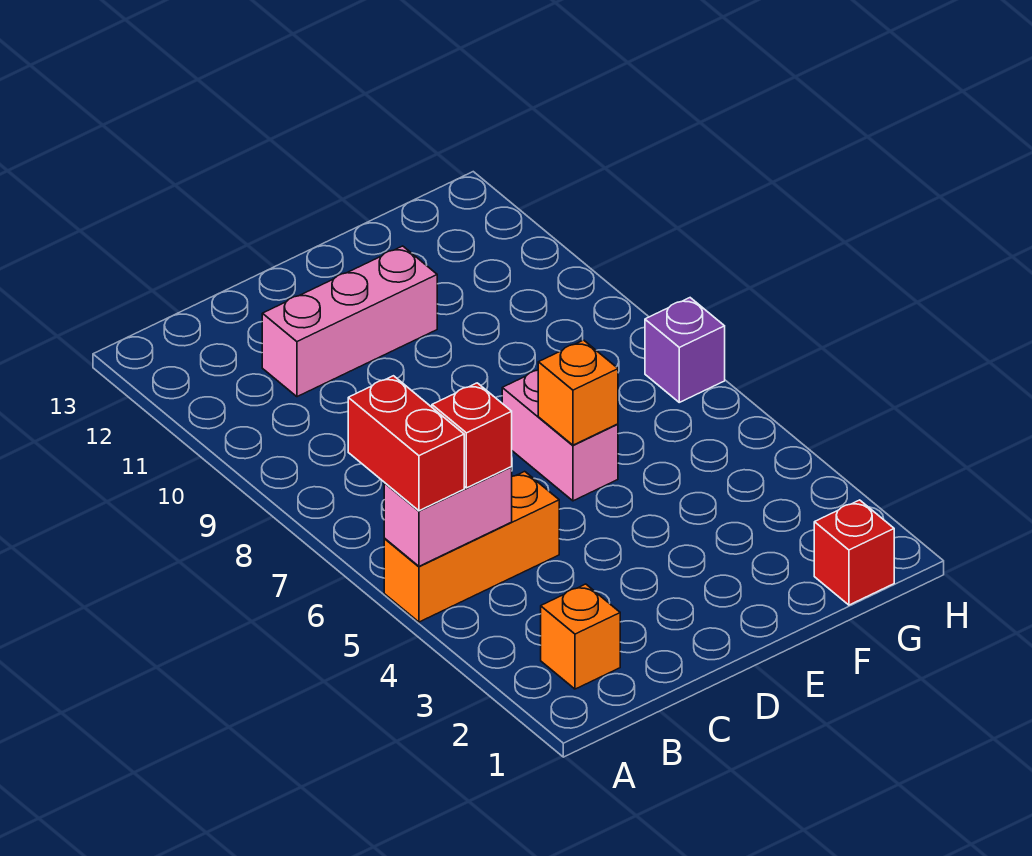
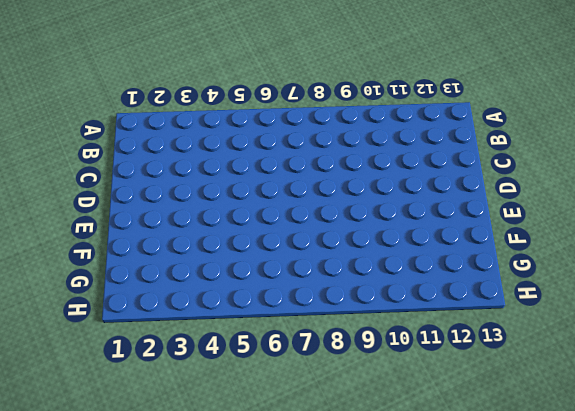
none -> orange brick A5:C5 level 1
none -> orange brick B2 level 1

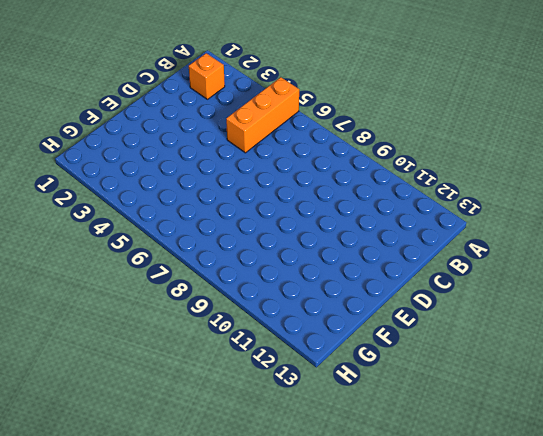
none -> pink brick C11:E11 level 1
none -> pink brick E6:E7 level 1

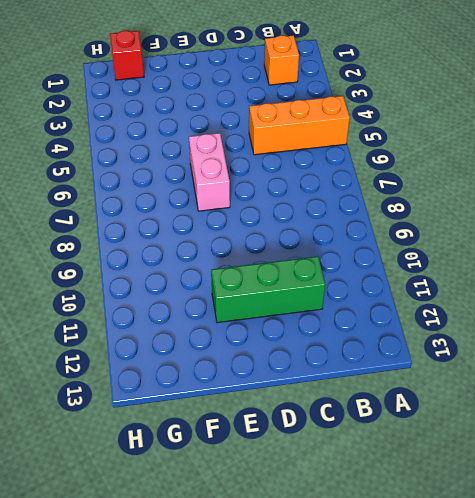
green brick C11:E11 level 1 -> pink brick C11:E11 level 1
none -> purple brick H7 level 1
none -> pink brick A5:B5 level 2

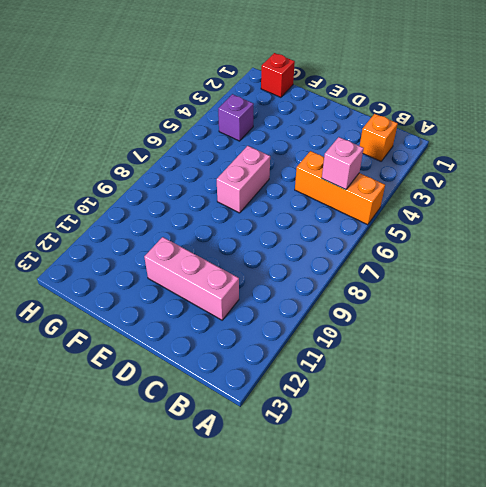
pink brick B5 level 2 -> pink brick A5:B5 level 2
purple brick G4 level 1 -> purple brick H7 level 1
none -> orange brick E6 level 2
none -> red brick A5:A6 level 3

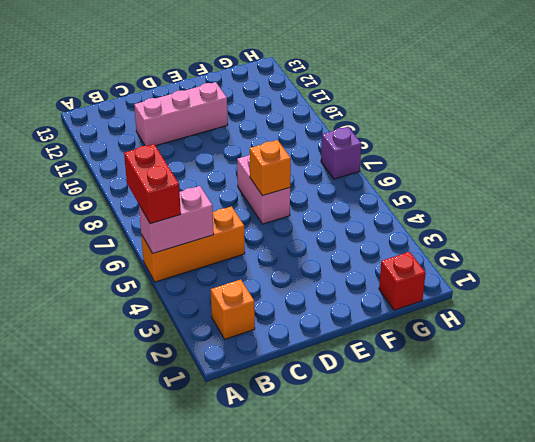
none -> red brick B5 level 3

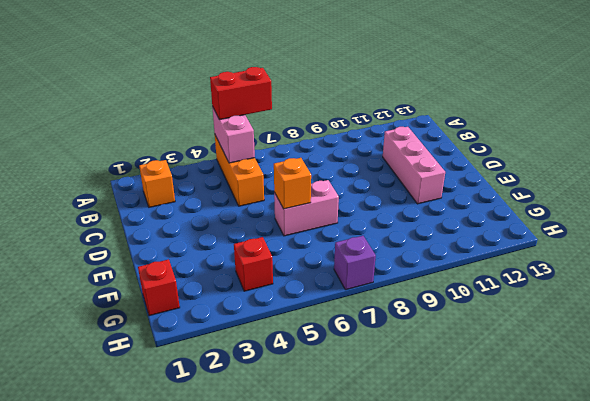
red brick G4 level 1 -> red brick B5 level 3

